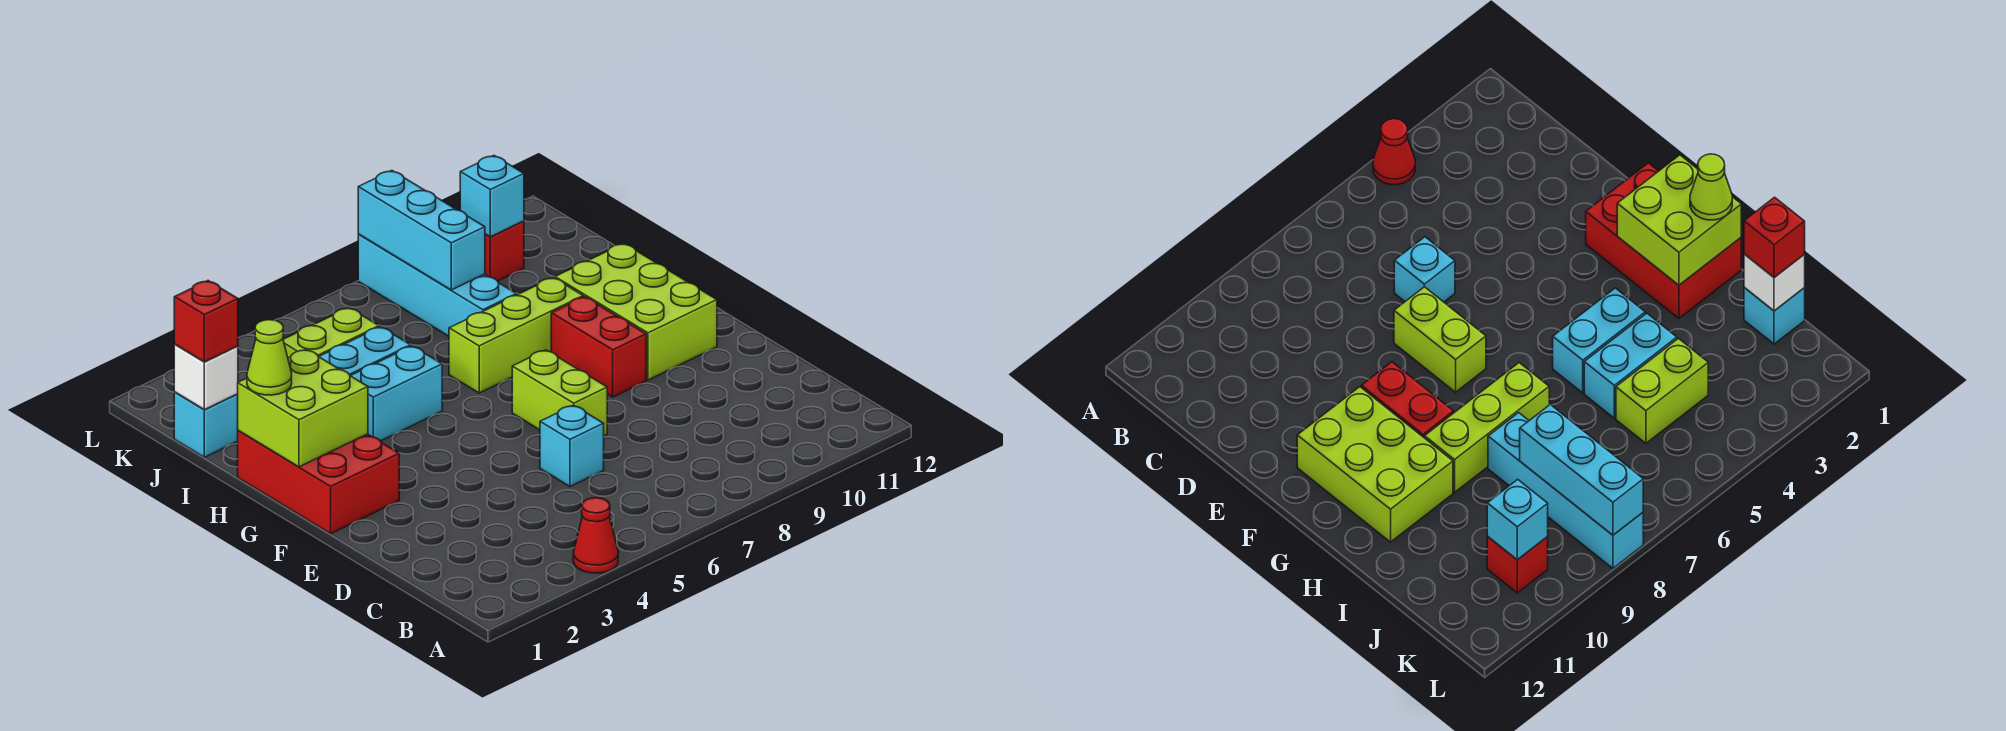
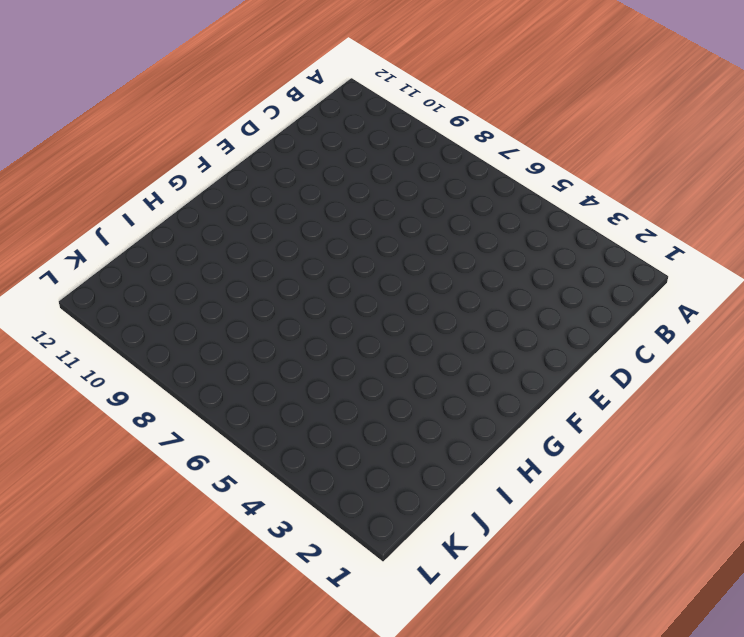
none -> red cone A4 level 1
none -> cyan brick D6 level 1
none -> lime brick E7:F7 level 1

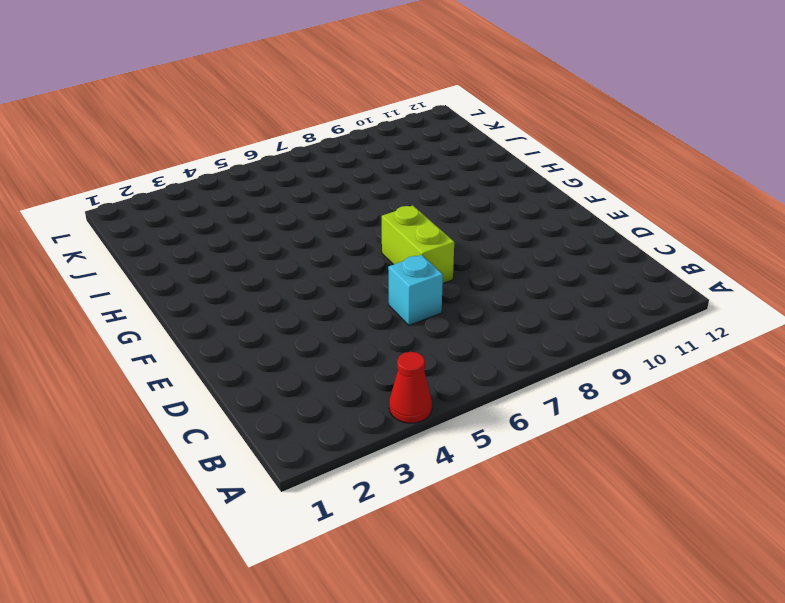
none -> red brick F1:H2 level 1
none -> red brick F9:G9 level 1
none -> lime brick F10:H11 level 1

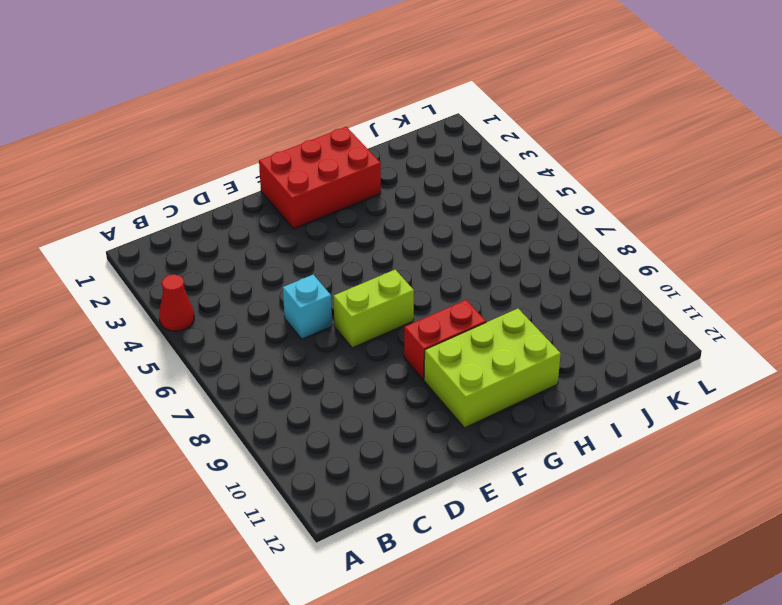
none -> cyan brick H4:H5 level 1
none -> lime brick H7:H9 level 1
none -> cyan brick I4:I5 level 1

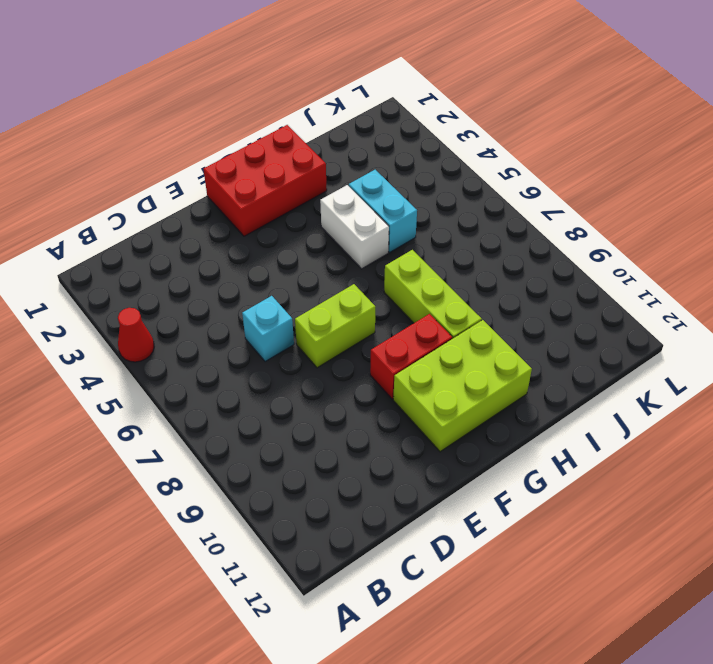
white brick H4:H5 level 1 -> cyan brick H4:H5 level 1
none -> cyan brick I8:L8 level 1
none -> cyan brick J1 level 1
none -> lime brick J4:J5 level 1

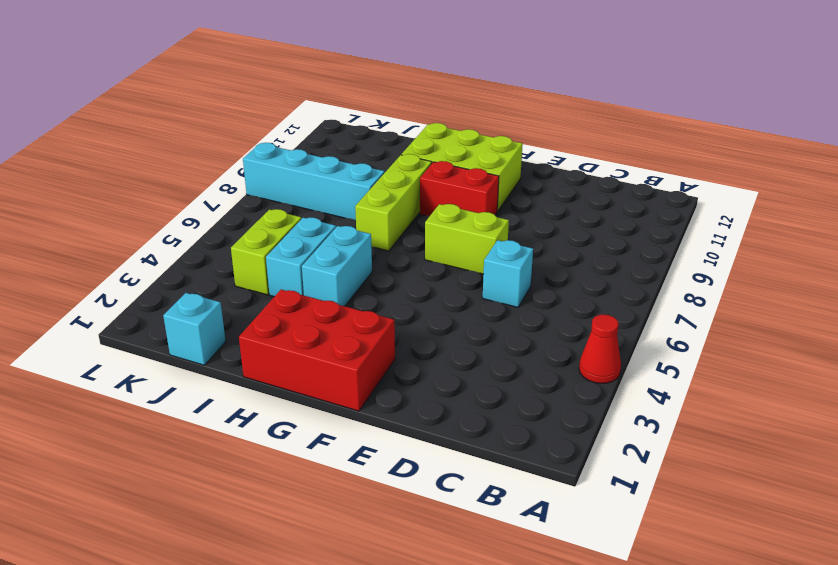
none -> red brick K10 level 1
none -> lime brick G1:H2 level 2
none -> white brick J1 level 2

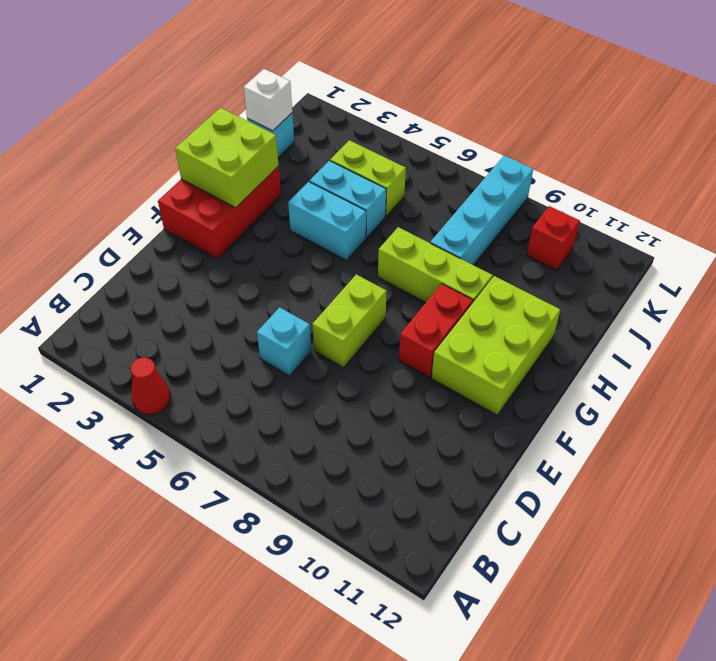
none -> cyan brick J8:L8 level 2
none -> cyan brick K10 level 2
none -> lime cone H1 level 3

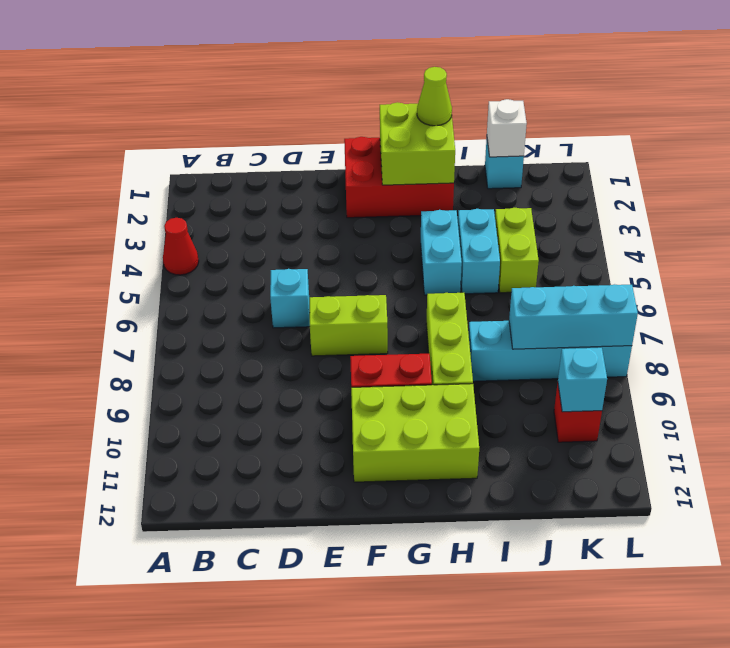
none -> red brick J1 level 3

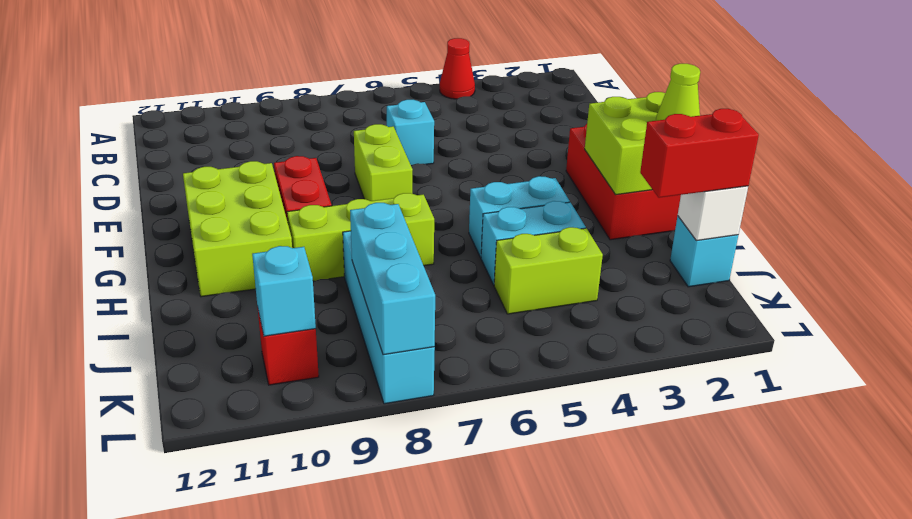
red brick J1:J2 level 3 -> red brick J1 level 3

